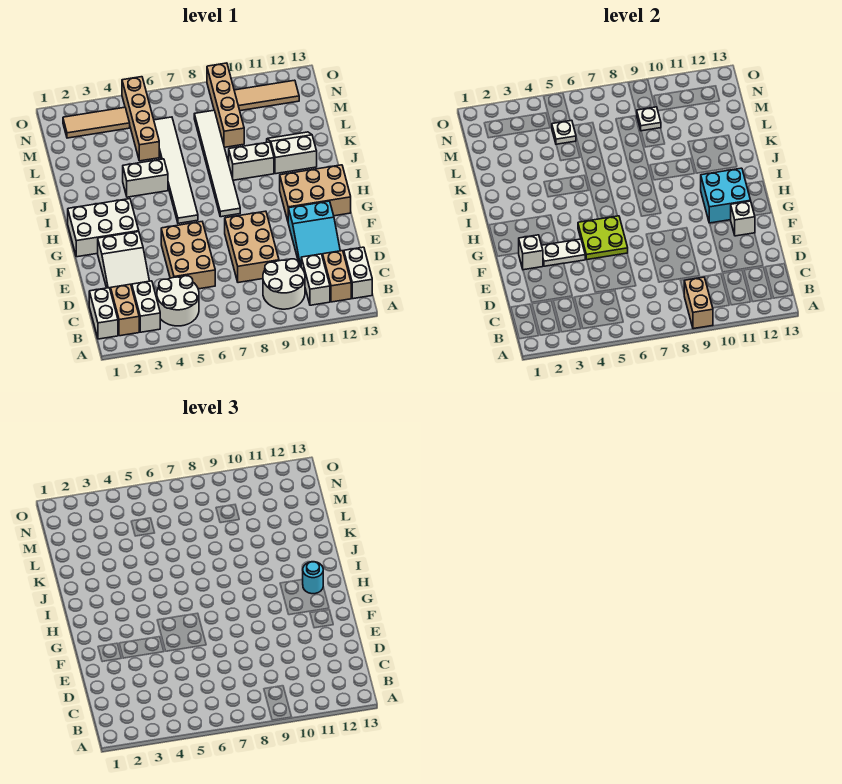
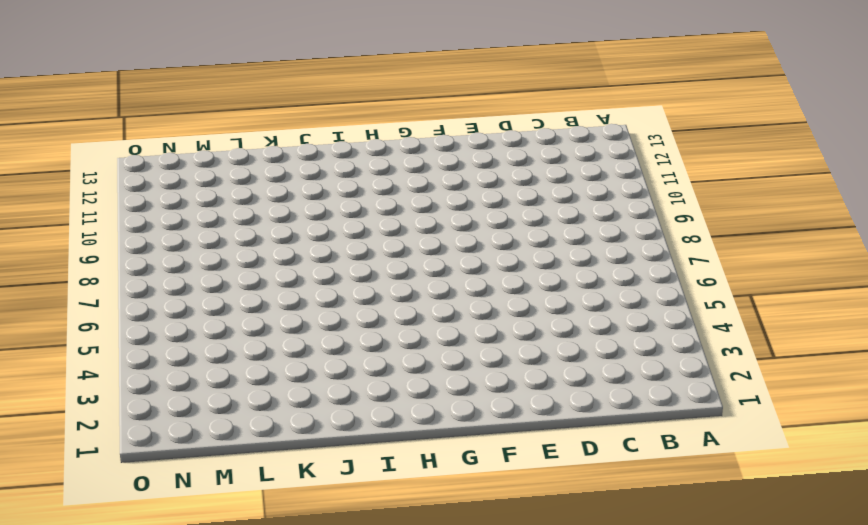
none -> white brick B1:C1 level 1
none -> tan brick B2:C2 level 1
none -> white brick B3:C3 level 1
none -> white round brick B4:C5 level 1

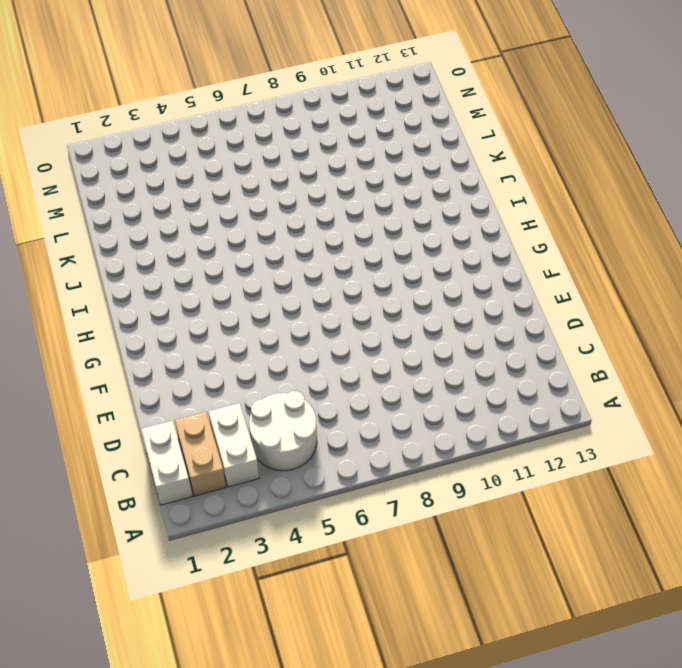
none -> white round brick B9:C10 level 1
none -> white brick B11:C11 level 1
none -> tan brick B12:C12 level 1
none -> white brick B13:C13 level 1

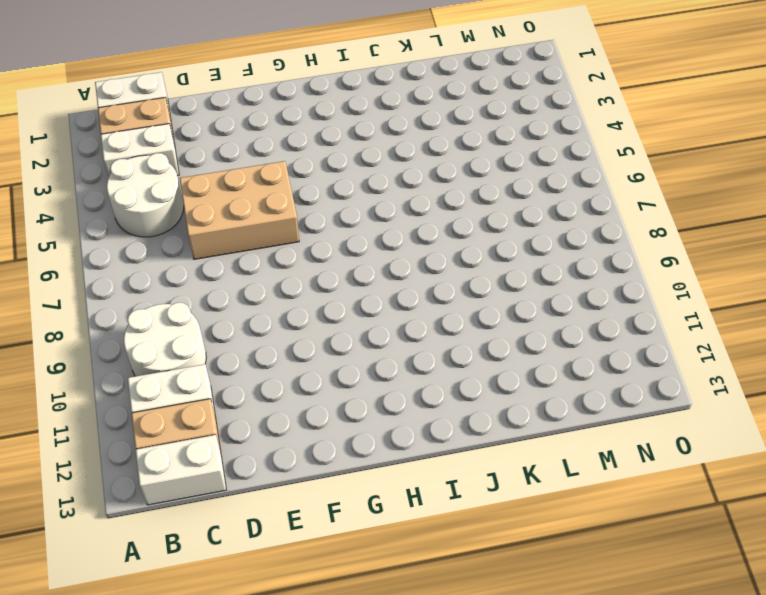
none -> white slope D2:F3 level 1 top F
none -> tan brick D8:F9 level 1
none -> cyan slope D11:F12 level 1 top F
none -> white brick G1:H3 level 1

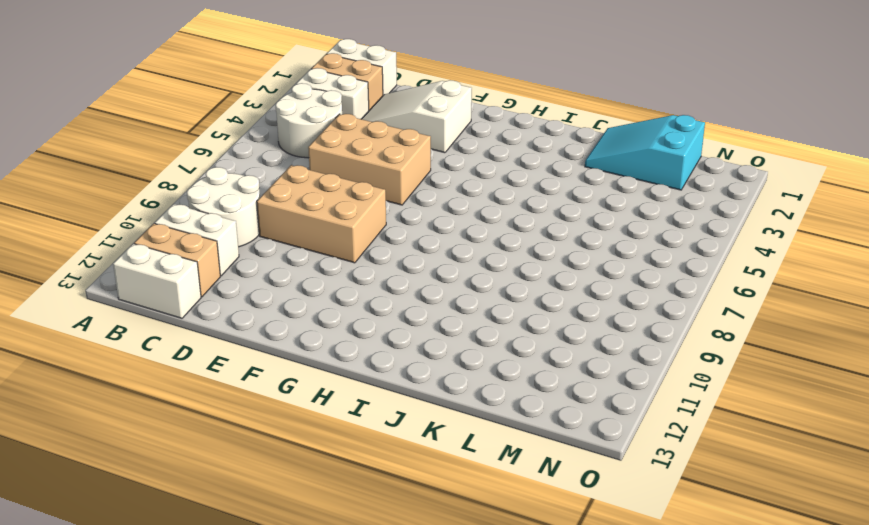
cyan slope K1:M2 level 1 top M -> cyan slope D11:F12 level 1 top F
none -> white brick G1:H3 level 1
none -> tan brick G11:H13 level 1
none -> white tile H6:M6 level 1
none -> white tile H8:M8 level 1

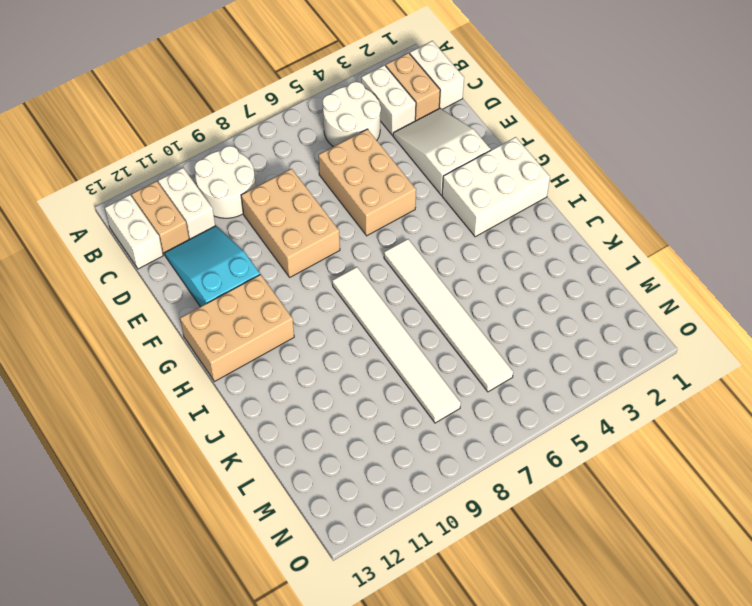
none -> white brick J4:J5 level 1
none -> white brick J9:J10 level 1
none -> white slope J11:K12 level 1 top J
none -> tan brick L5:O5 level 1

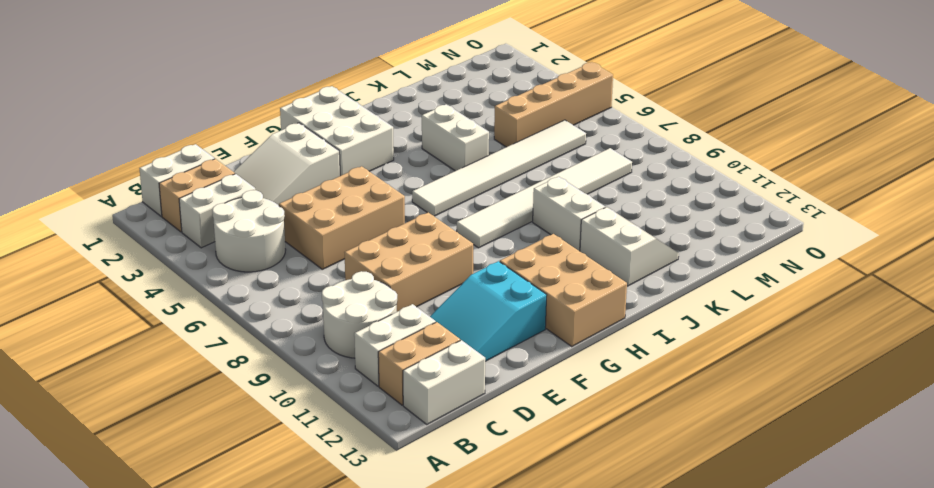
none -> tan brick L9:O9 level 1
none -> tan tile N2:N4 level 1
none -> tan tile N10:N12 level 1
none -> tan brick A9:B9 level 2

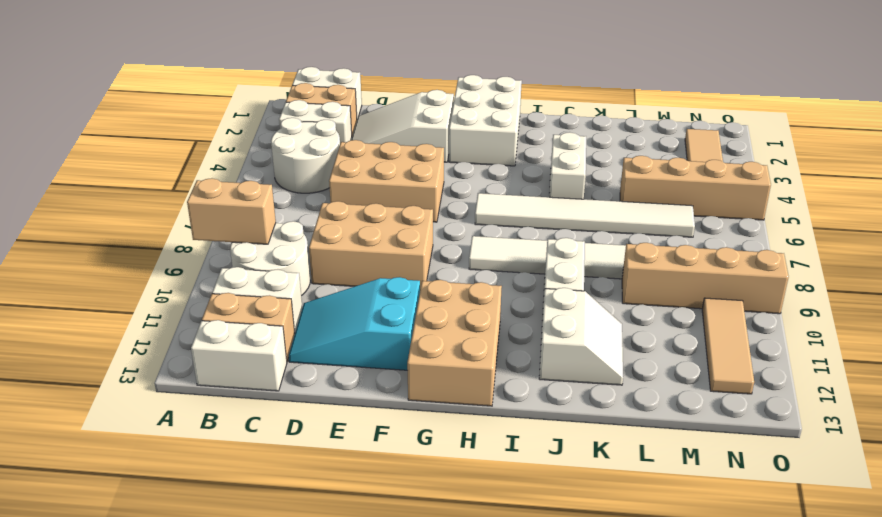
none -> white brick F2 level 2
none -> white plate F3:F4 level 2
none -> lime plate F5:G6 level 2
none -> white brick F12 level 2

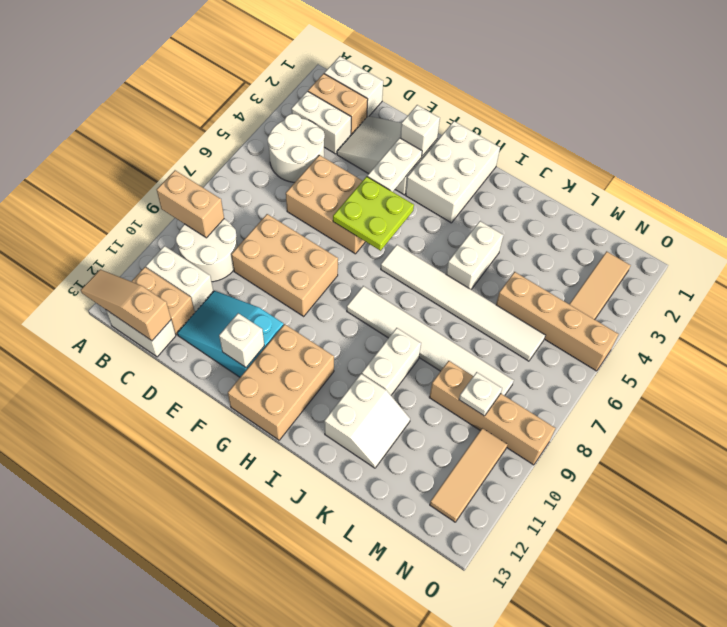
tan slope A13:C13 level 2 top C -> none
none -> cyan brick G11:H12 level 2
none -> white plate M5 level 2
none -> cyan round brick H12 level 3

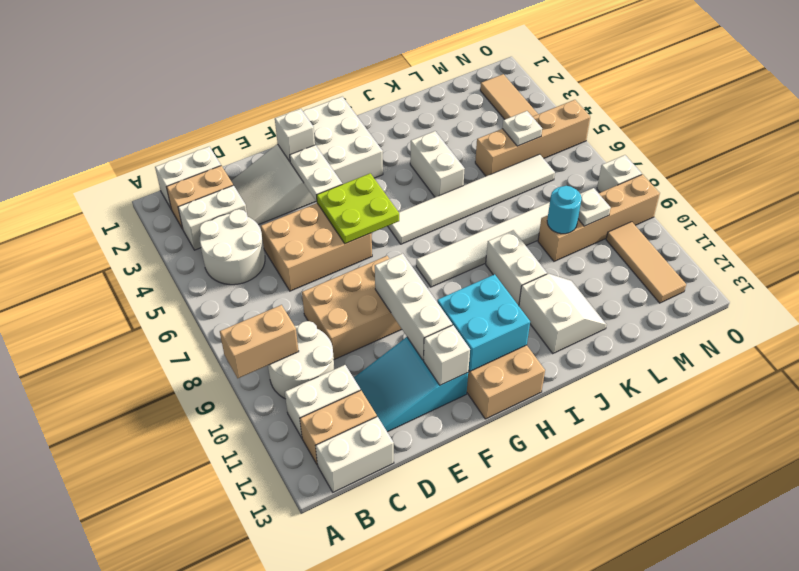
white brick F9:F11 level 2 -> none
cyan round brick L9 level 2 -> cyan round brick H12 level 3
white brick O8 level 1 -> none

